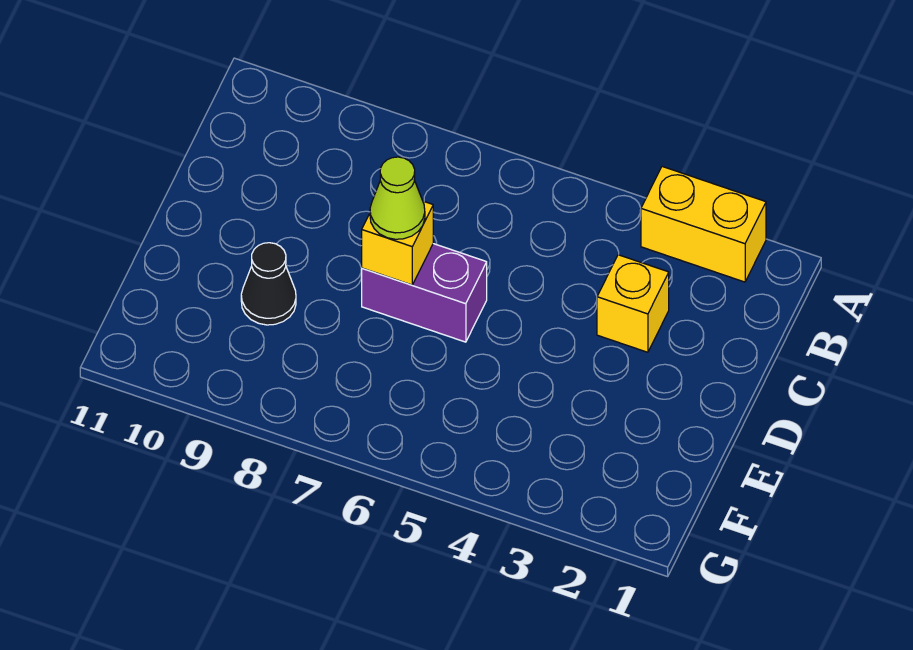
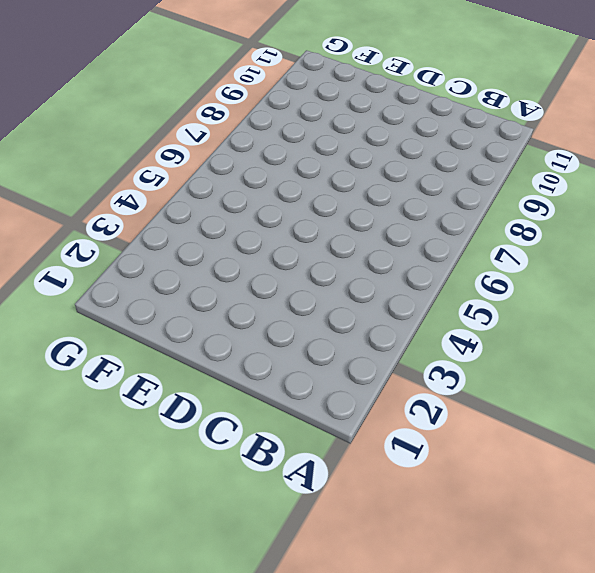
none -> yellow brick A2:A3 level 1
none -> yellow brick C3 level 1

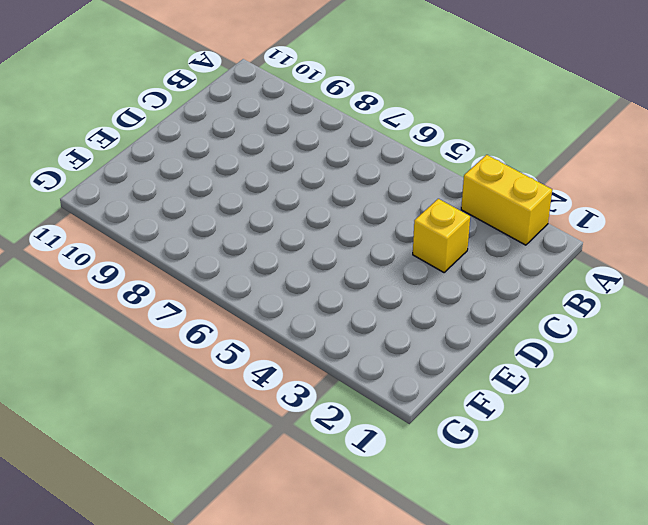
none -> purple brick D6:D7 level 1
none -> black cone E9 level 1

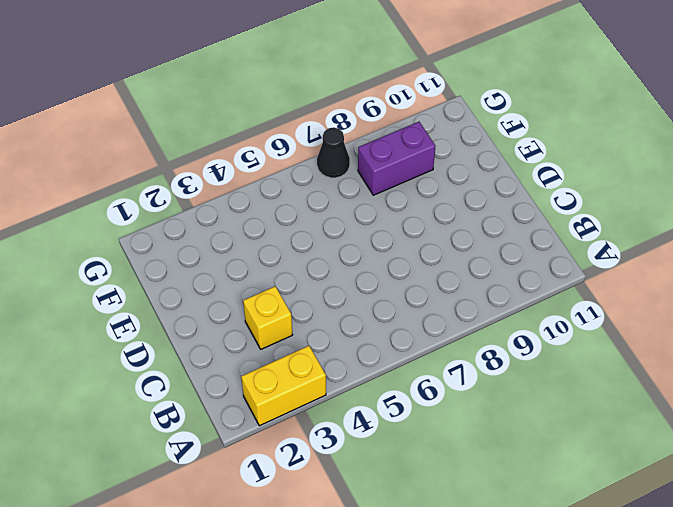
purple brick F8:F9 level 1 -> purple brick D6:D7 level 1
black cone G7 level 1 -> black cone E9 level 1
none -> yellow brick D7 level 2
none -> lime cone D7 level 3

